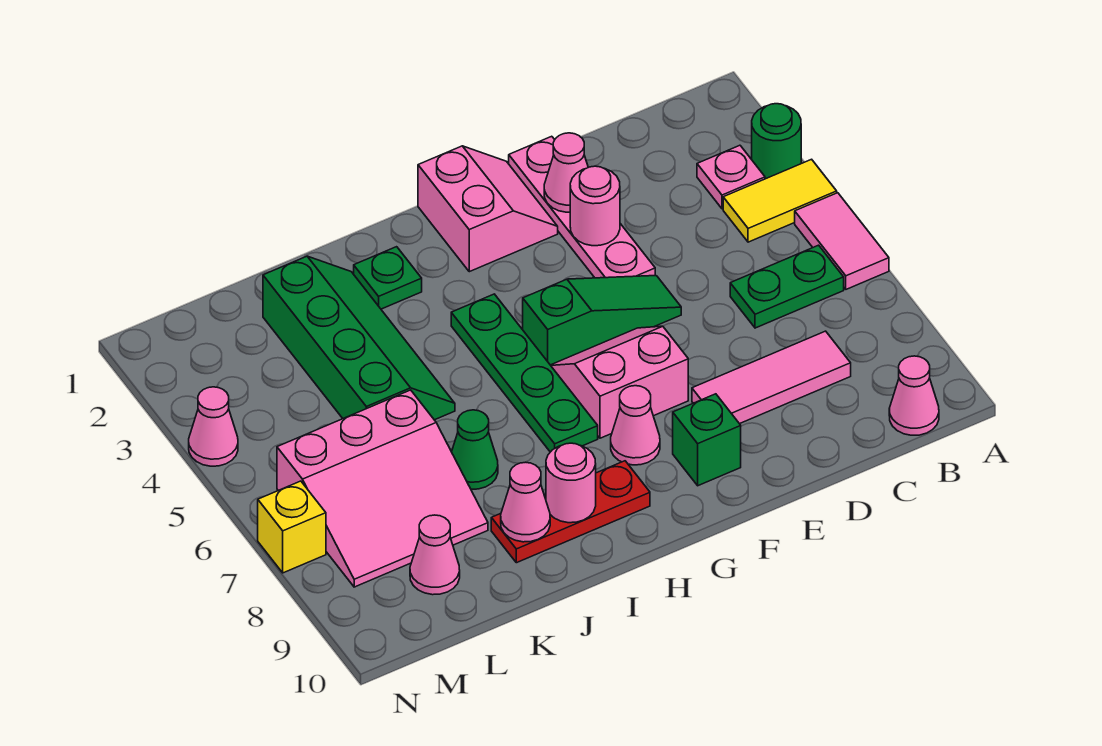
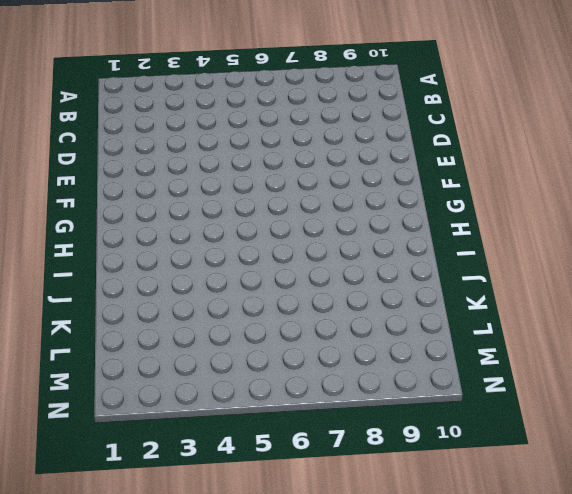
none -> green round brick A3 level 1
none -> yellow tile A4:B4 level 1
none -> pink tile A5:A6 level 1

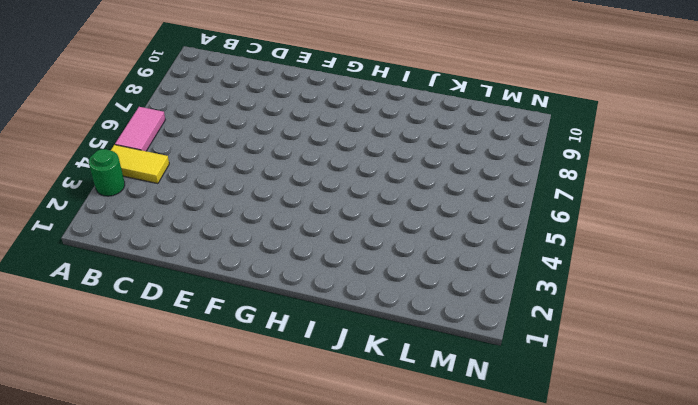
none -> pink plate B3 level 1
none -> green plate B6:C6 level 1
none -> pink cone B10 level 1

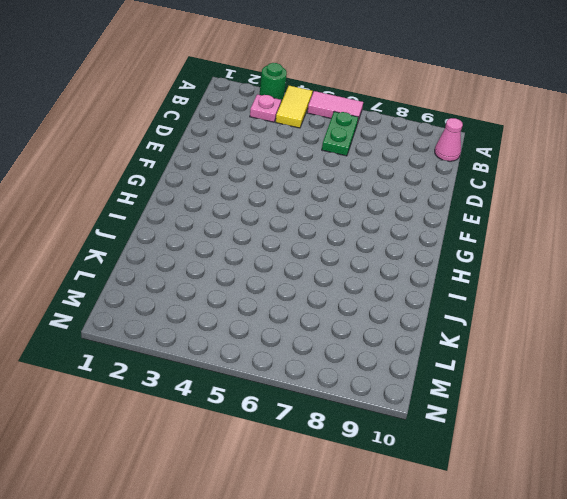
none -> pink tile C8:E8 level 1
none -> pink plate E1:E4 level 1
none -> green slope E5:G5 level 1 top G

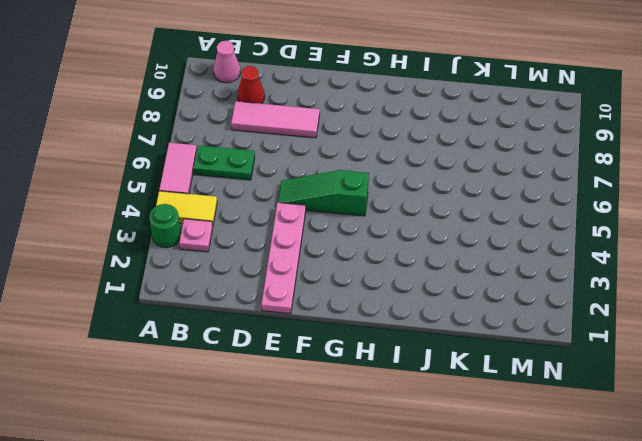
red cone C9 level 1 -> none
none -> pink slope F1:G2 level 1 top G
none -> pink slope F6:G7 level 1 top 7
none -> green brick F9 level 1

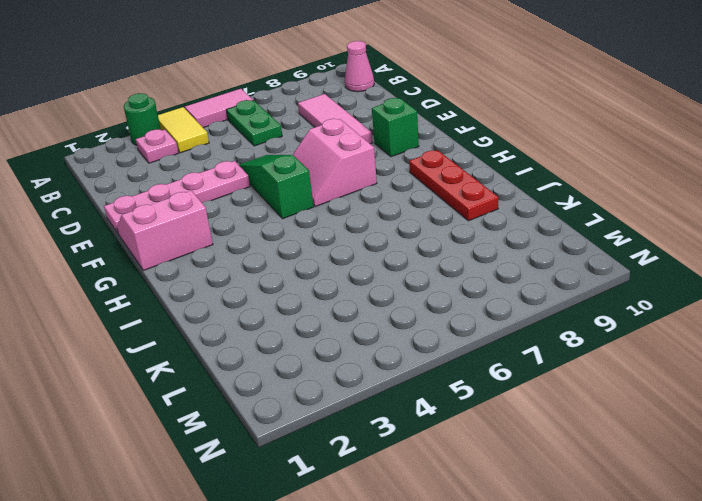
none -> pink cone G8 level 1
none -> green plate H4:H7 level 1
none -> green plate I2 level 1

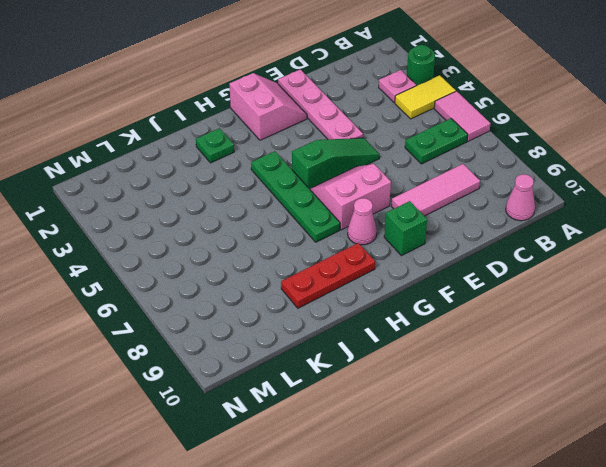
none -> green slope J2:K5 level 1 top K
none -> green cone J7 level 1
none -> pink slope K6:M8 level 1 top 6

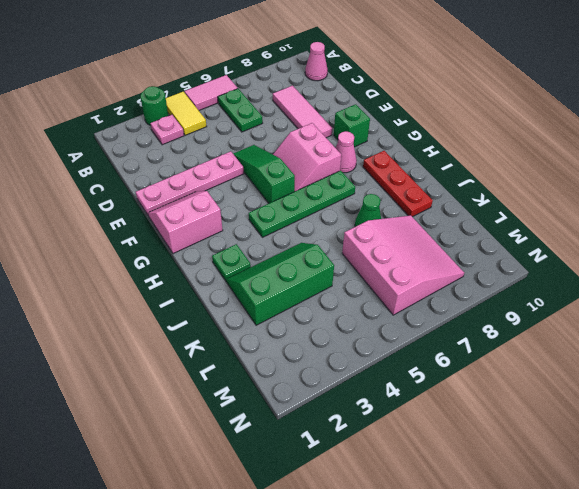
green slope J2:K4 level 1 top K -> green slope J2:K5 level 1 top K
none -> pink cone L9 level 1
none -> pink cone N4 level 1
none -> yellow brick N7 level 1

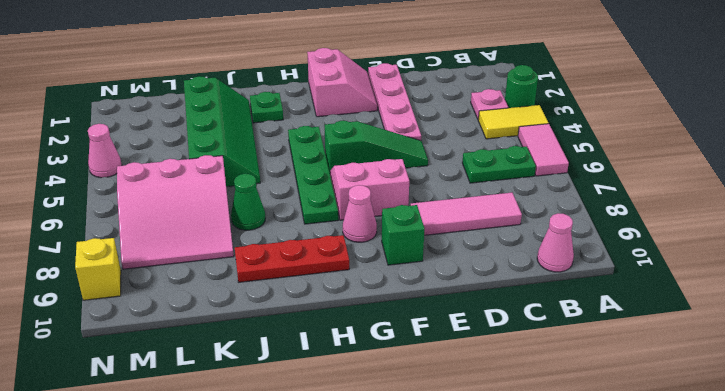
yellow brick N9 level 1 -> yellow brick N7 level 1
none -> pink cone L9 level 1
none -> pink cone E2 level 2
none -> pink round brick E3 level 2

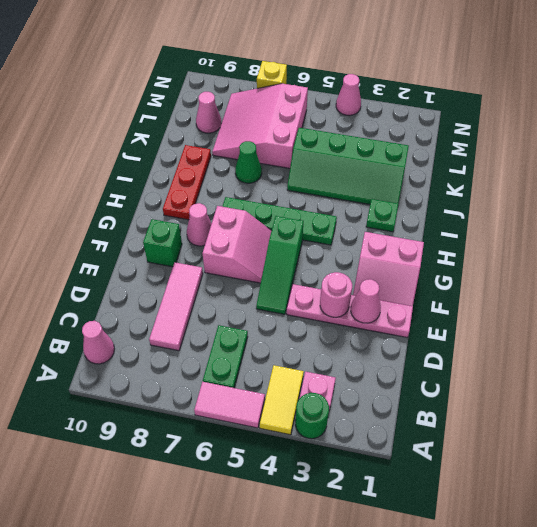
none -> pink round brick I9 level 2
none -> pink cone J9 level 2

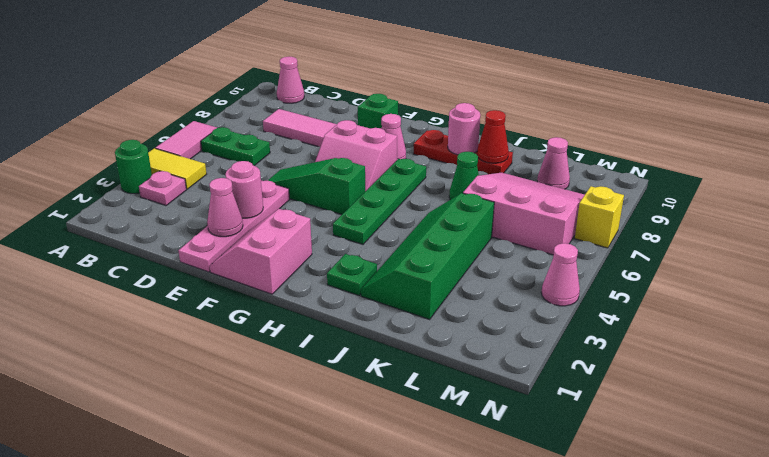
red cone J9 level 2 -> pink cone J9 level 2

